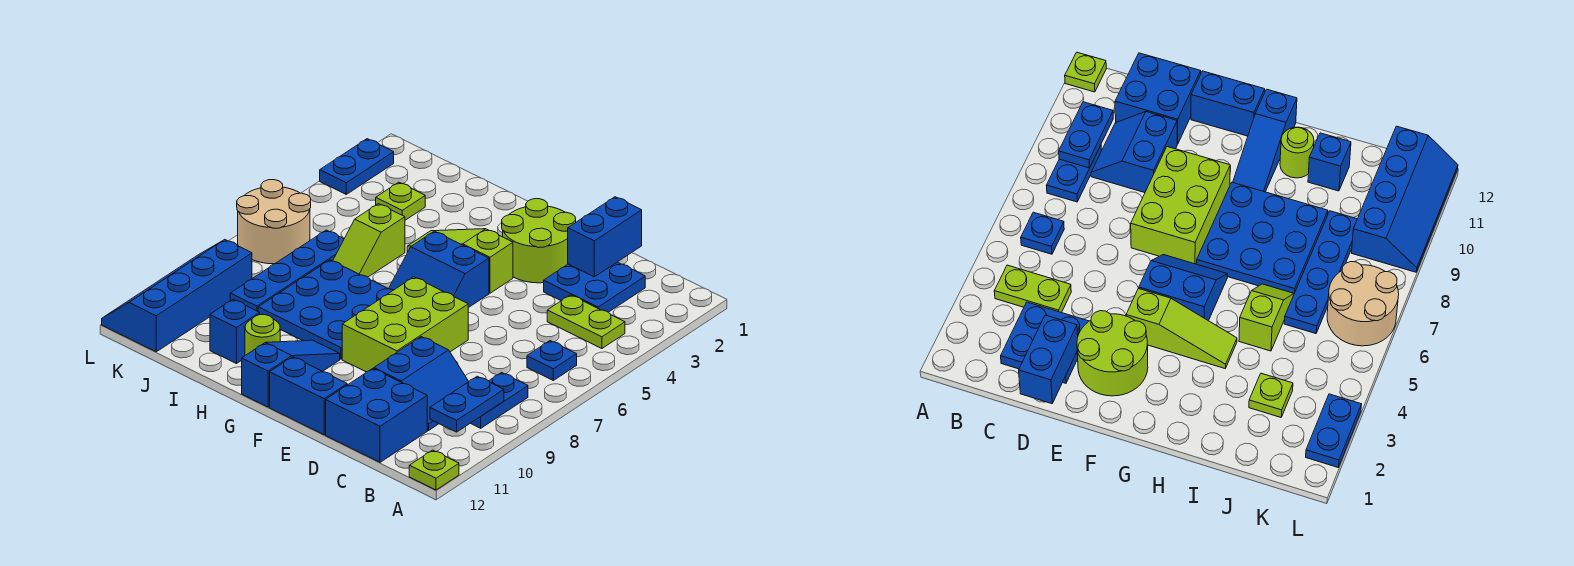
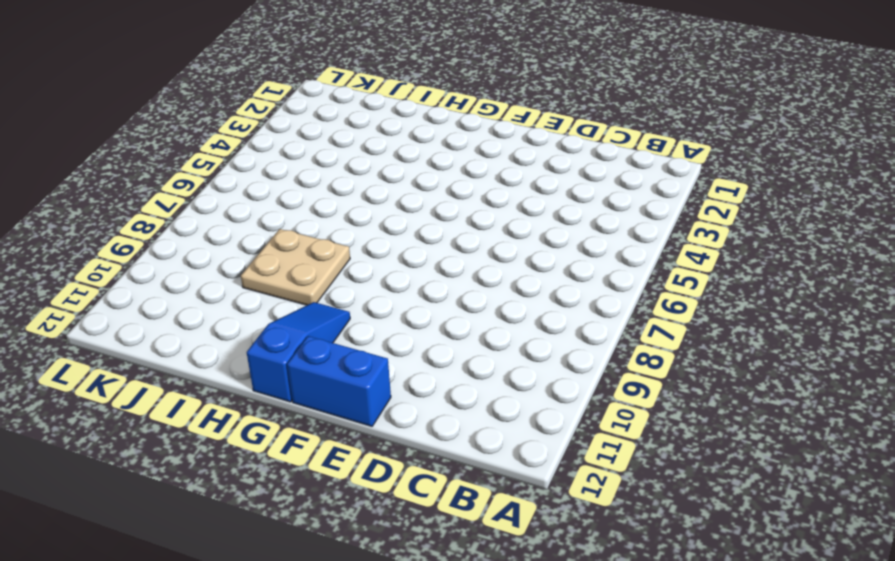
tan plate H8:I9 level 1 -> blue plate G7:I9 level 1
none -> lime plate A12 level 1
none -> lime plate B4:C4 level 1
none -> blue plate B6 level 1

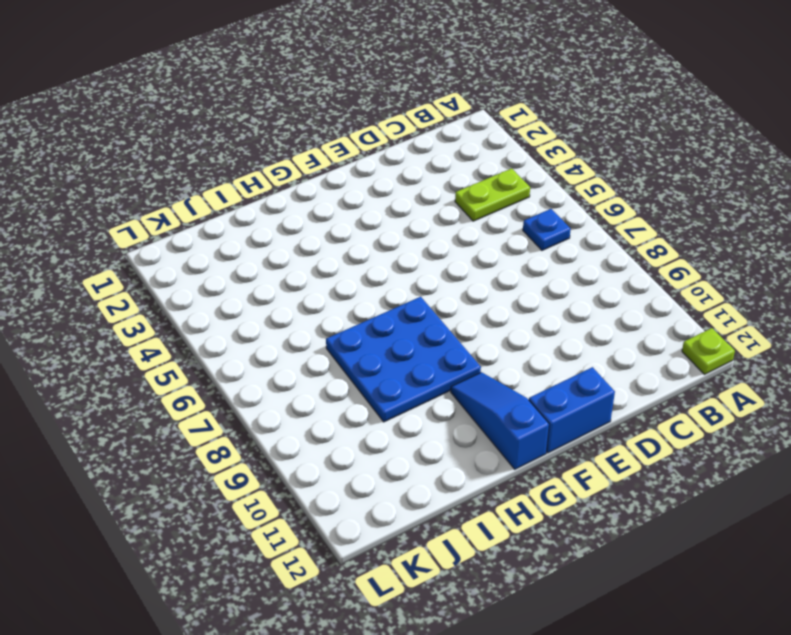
none -> blue plate B8:B9 level 1
none -> blue plate C2:D3 level 1
none -> blue slope C9:D10 level 1 top D

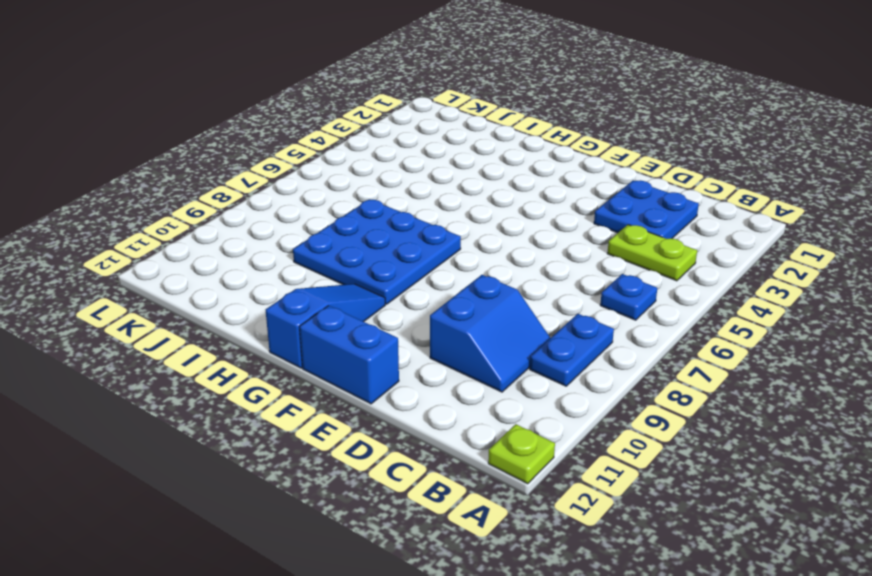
none -> blue brick C11:D12 level 1
none -> lime round brick E2:F3 level 1
none -> lime brick E7:F9 level 1

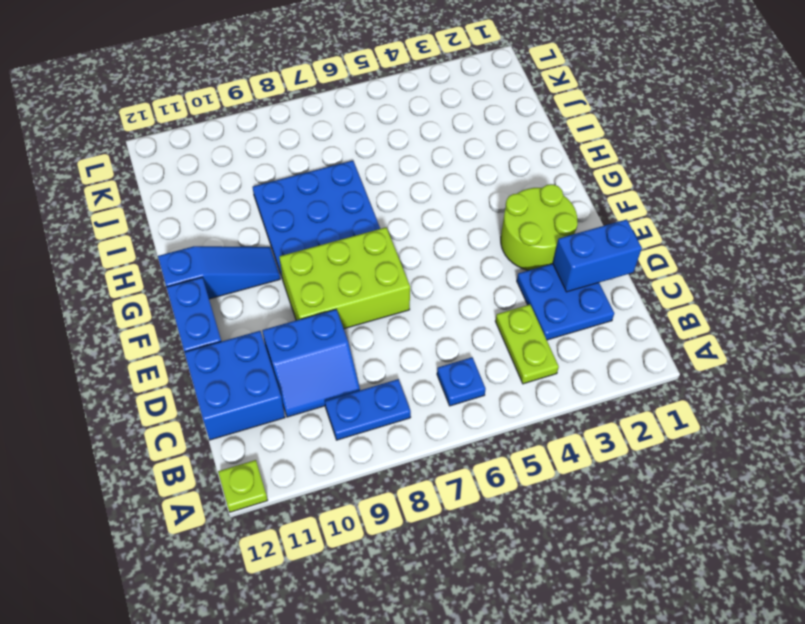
none -> lime slope F4:H4 level 1 top F
none -> blue slope F5:G6 level 1 top 5
none -> lime round brick H11 level 1

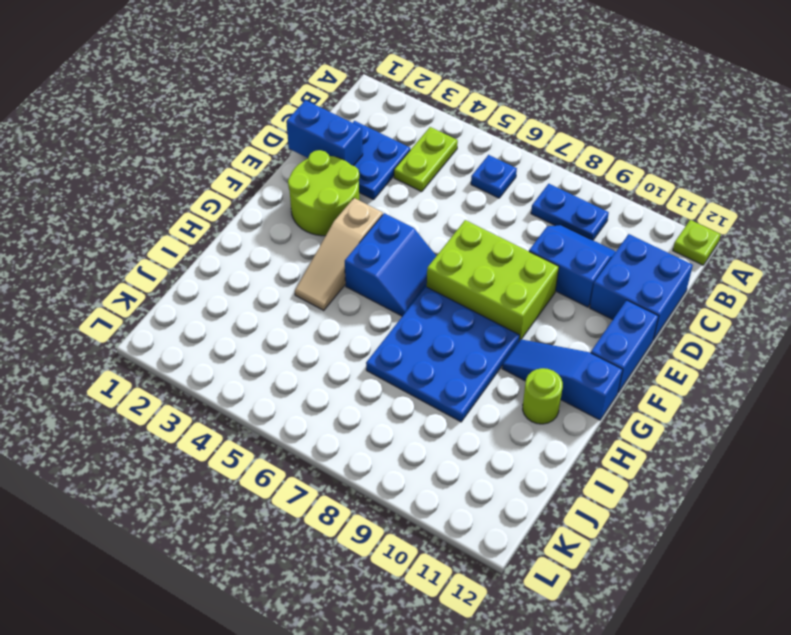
tan slope F4:H4 level 1 top F -> lime slope F4:H4 level 1 top F
none -> lime slope I5:I6 level 1 top 5
none -> blue brick I11 level 1
none -> lime plate J3 level 1

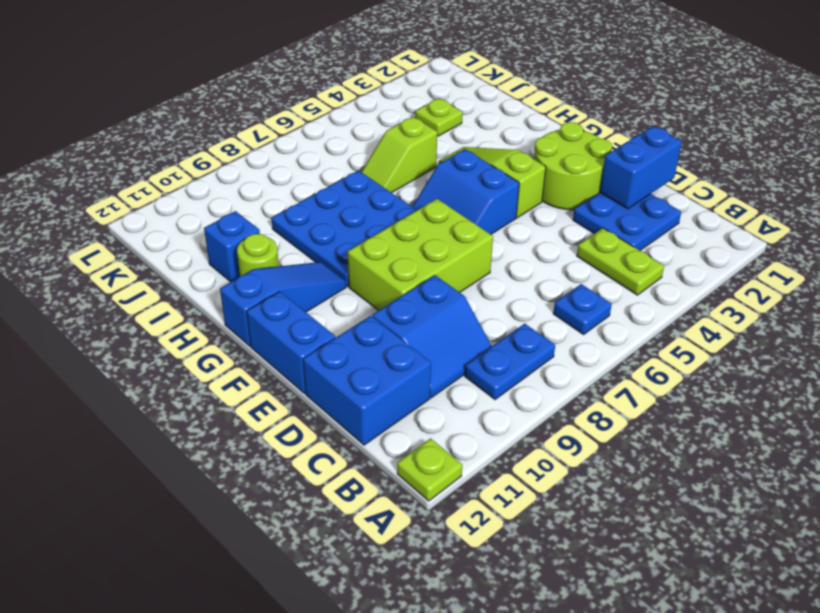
none -> blue plate J6:J9 level 1
none -> tan round brick K6:L7 level 1
none -> blue slope K9:L12 level 1 top K

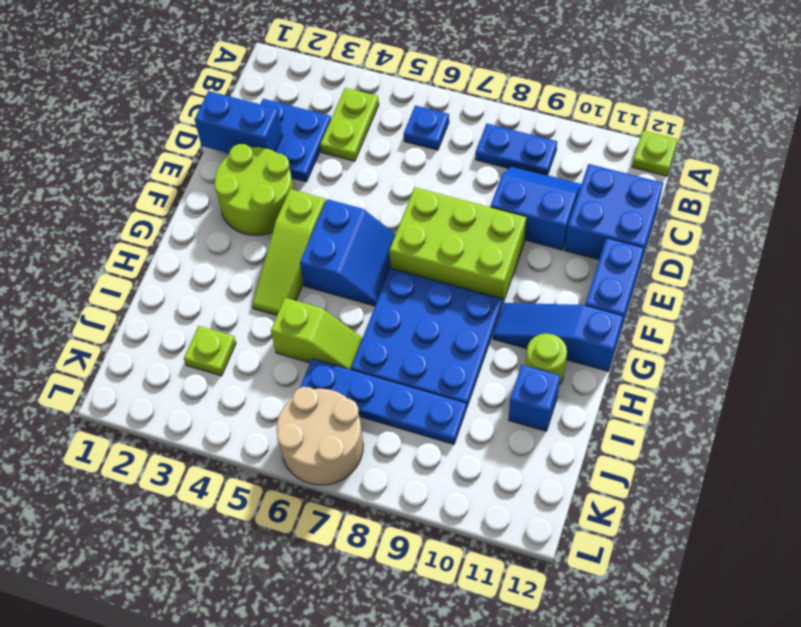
none -> blue slope K9:L12 level 1 top K
none -> blue plate L2:L3 level 1
none -> blue plate B9:B10 level 2

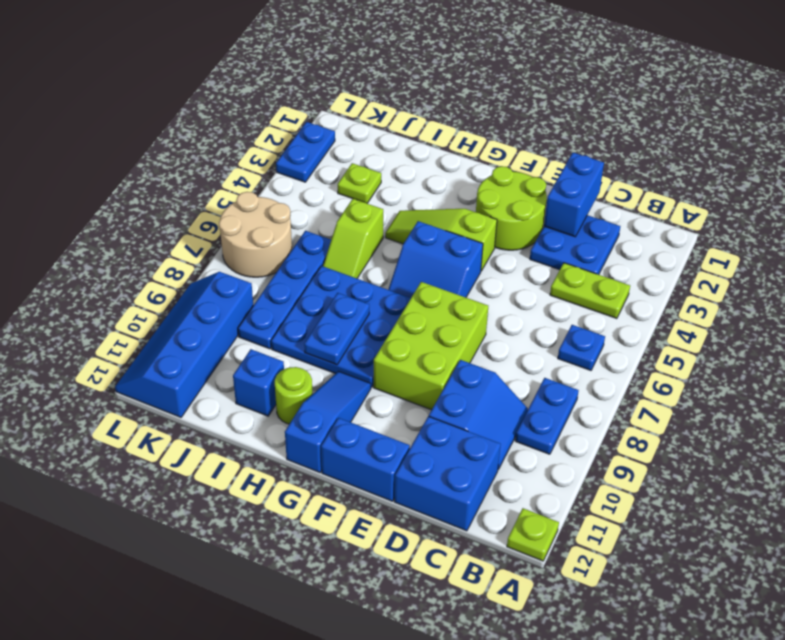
blue plate H8:H9 level 2 -> blue plate B9:B10 level 2

